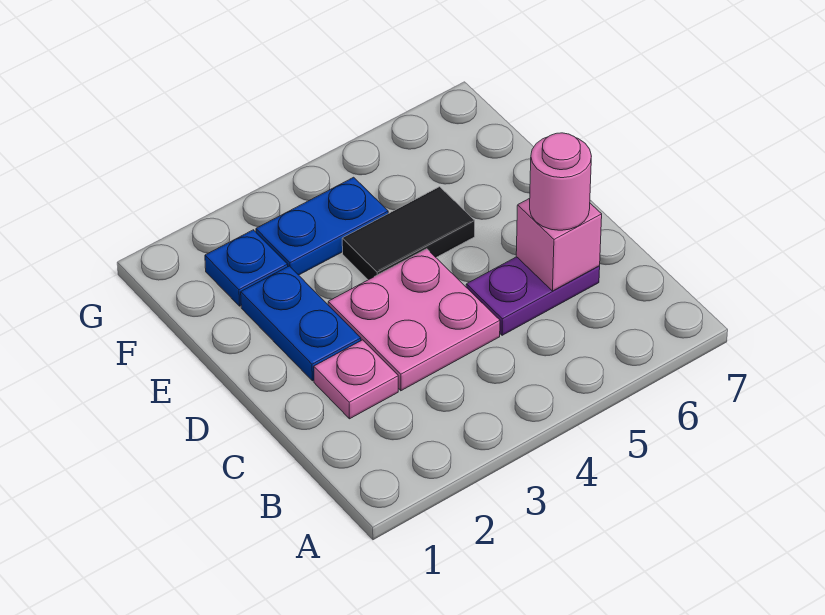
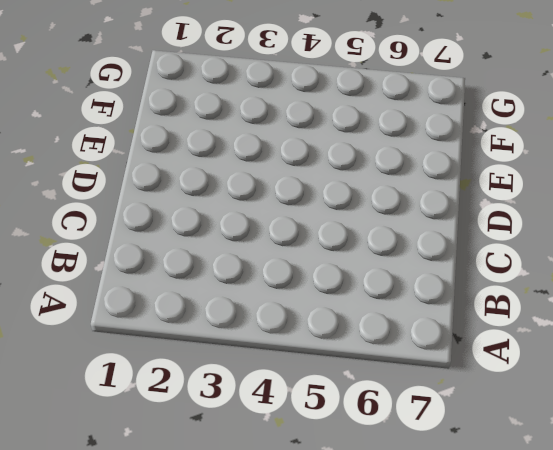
none -> pink plate C2 level 1
none -> pink plate C3:D4 level 1

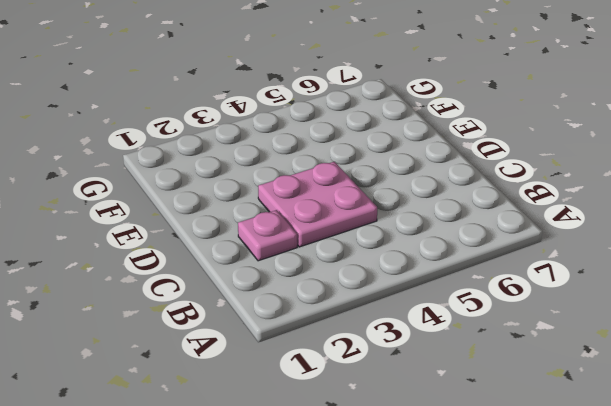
none -> purple plate C5:C6 level 1
none -> blue plate D2:E2 level 1

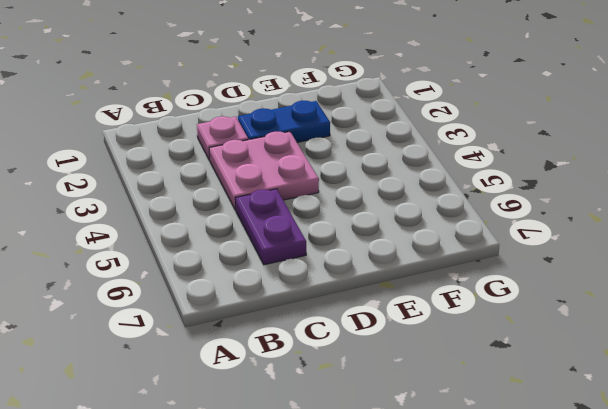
none -> black tile E4:E5 level 1
none -> blue plate F2 level 1

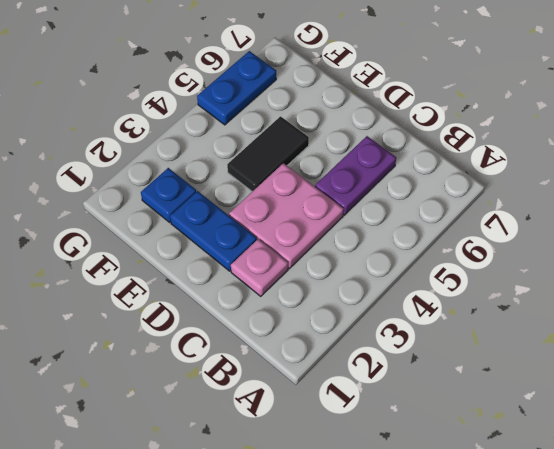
blue plate G5:G6 level 1 -> blue plate F3:F4 level 1
none -> pink brick C6 level 2
none -> pink round brick C6 level 3

